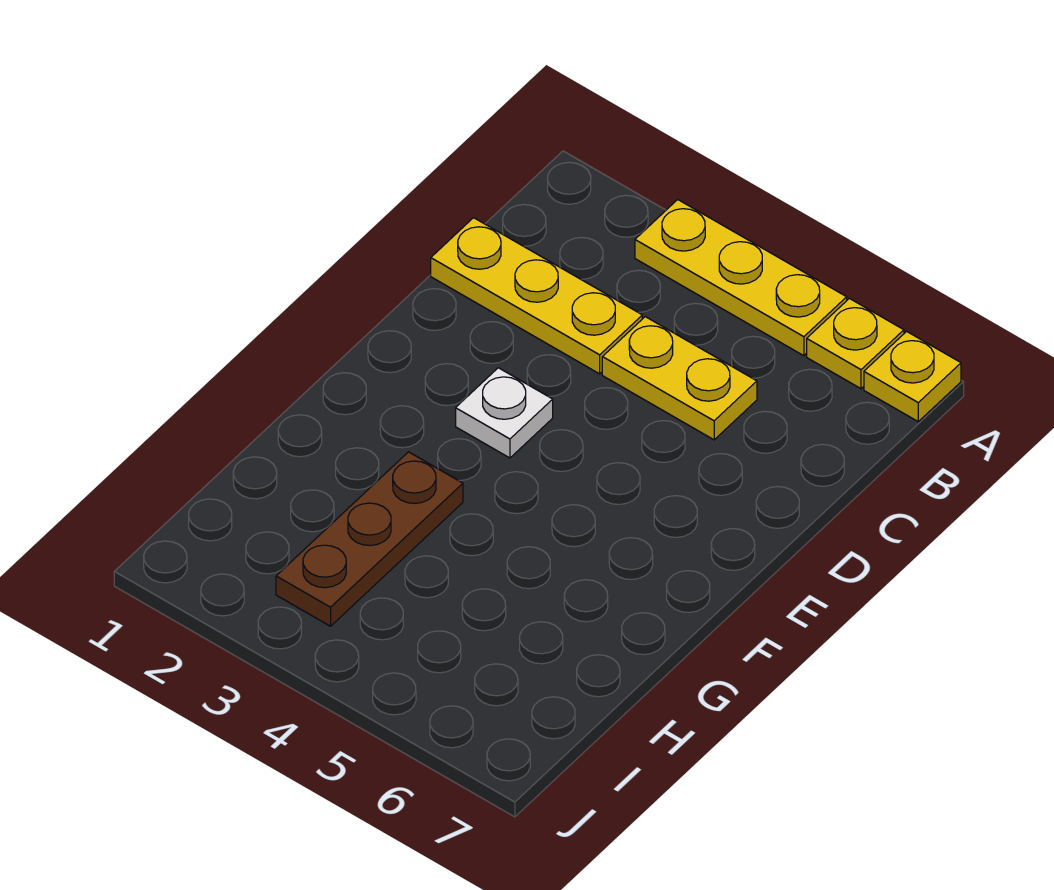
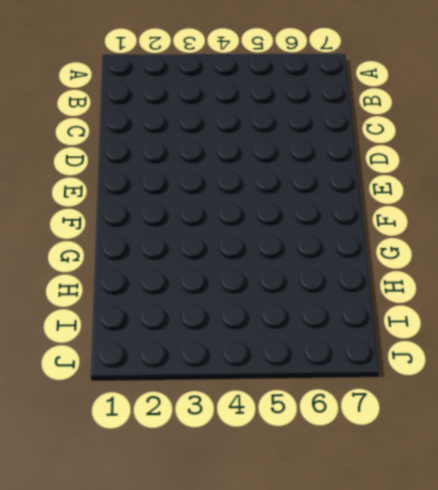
none -> yellow plate A3:A5 level 1
none -> yellow plate A6 level 1

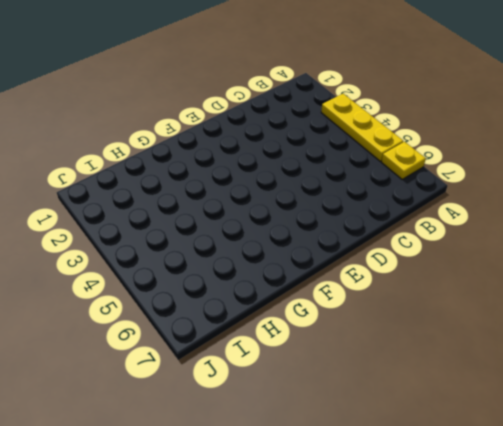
none -> yellow plate A7 level 1
none -> yellow plate C1:C3 level 1

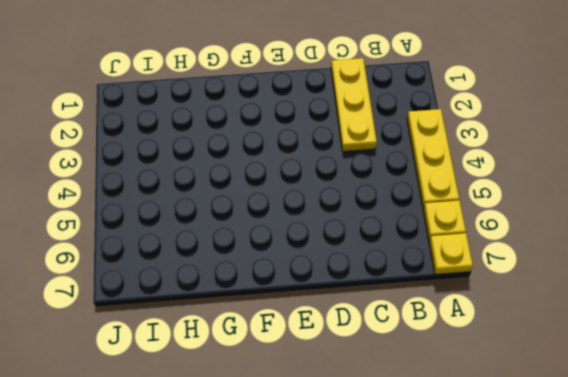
none -> yellow plate C4:C5 level 1
none -> white plate E3 level 1

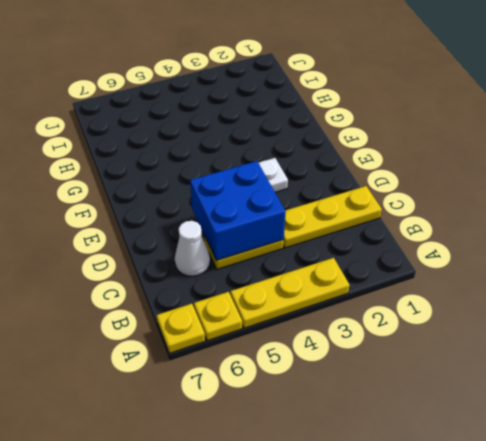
blue brick C4:D5 level 2 -> none
white cone C6 level 1 -> none
none -> brown plate G3:I3 level 1

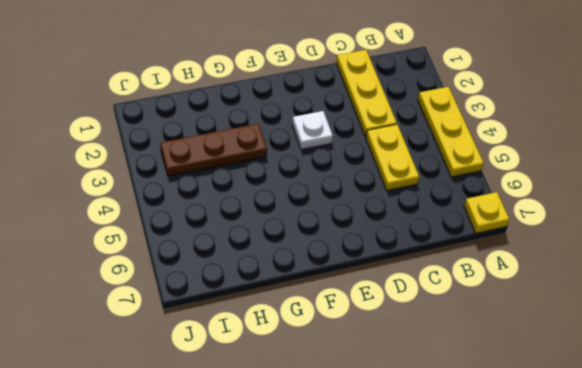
none -> yellow plate A6 level 1

